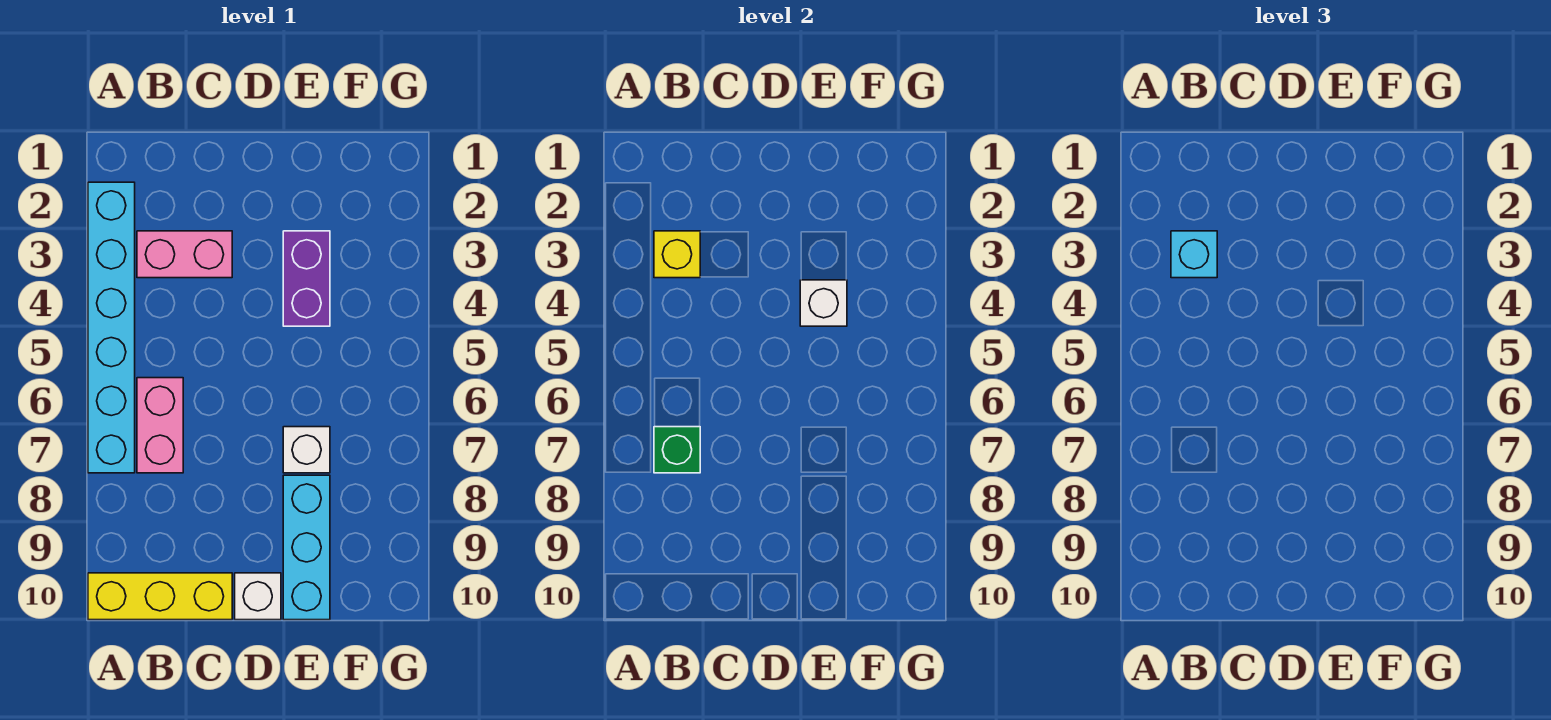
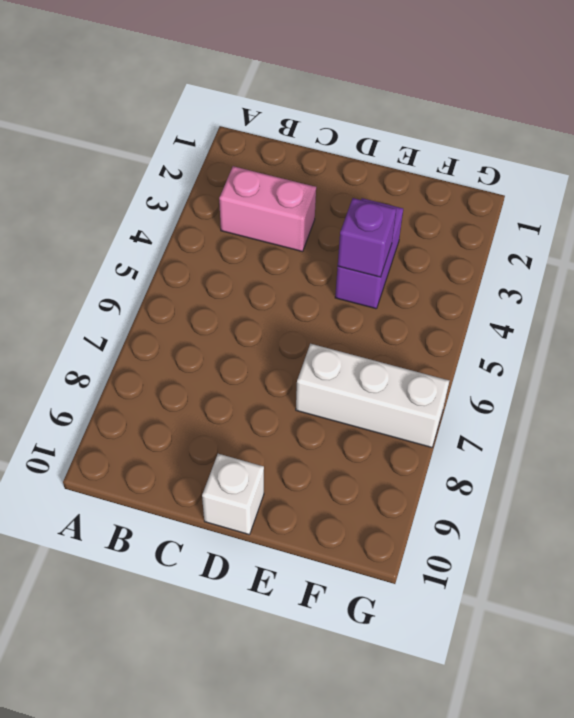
purple brick E4 level 2 -> white brick E4 level 2
white brick E7:G7 level 1 -> white brick E7 level 1
none -> cyan brick A2:A7 level 1
none -> yellow brick A10:C10 level 1
none -> pink brick B6:B7 level 1

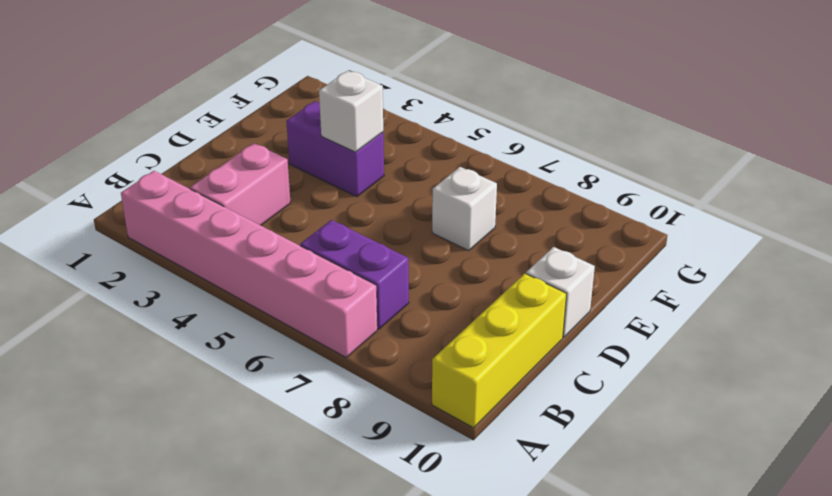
pink brick A2:A7 level 1 -> cyan brick A2:A7 level 1
purple brick B6:B7 level 1 -> pink brick B6:B7 level 1
none -> cyan brick E8:E10 level 1
none -> yellow brick B3 level 2
none -> green brick B7 level 2

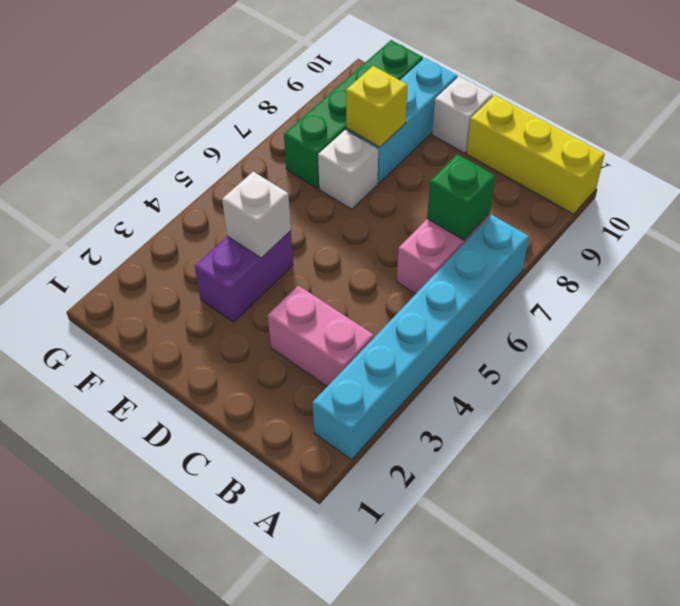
yellow brick E8 level 2 -> yellow brick B3 level 2
green brick F7:F10 level 1 -> none
none -> cyan brick B3 level 3

